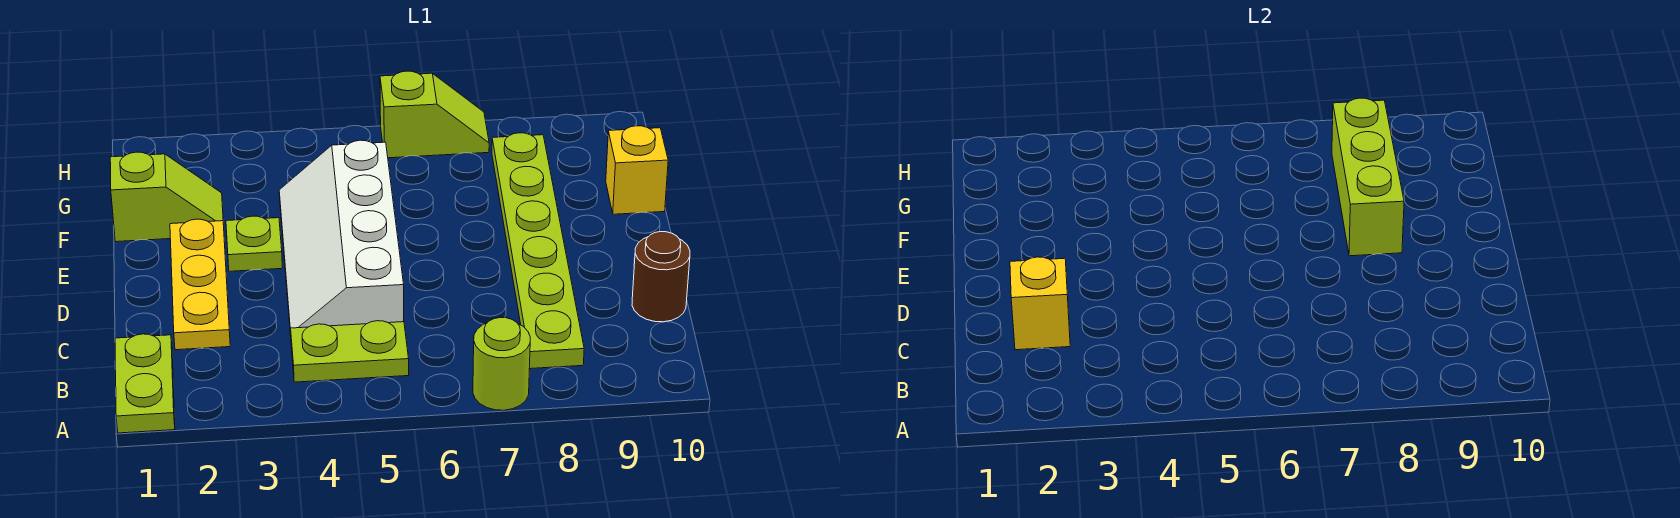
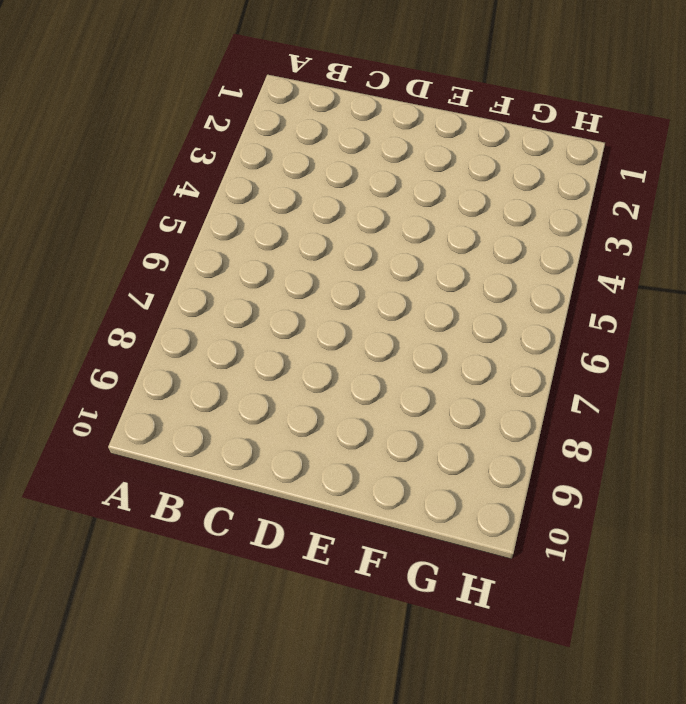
none -> lime plate A1:B1 level 1
none -> lime round brick A7 level 1
none -> lime plate B4:B5 level 1

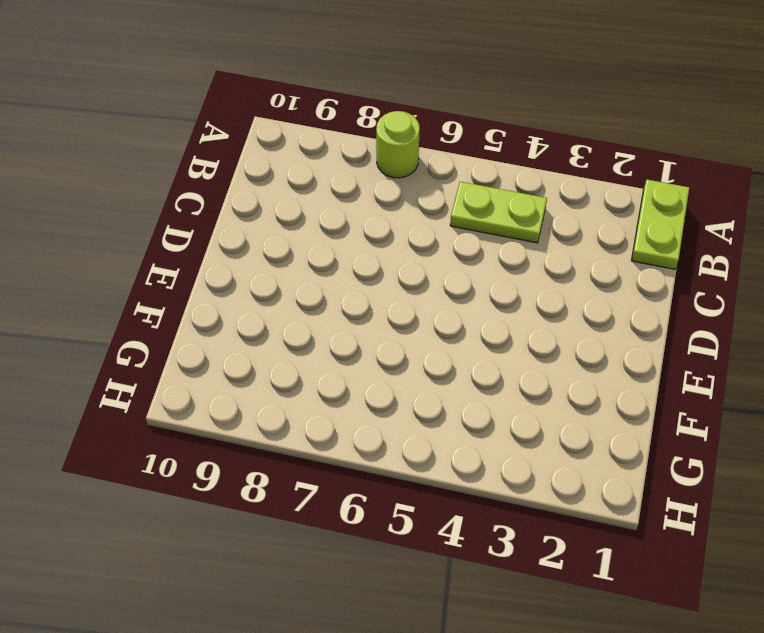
none -> lime plate B8:G8 level 1
none -> yellow plate C2:E2 level 1
none -> white slope C4:F5 level 1 top 5

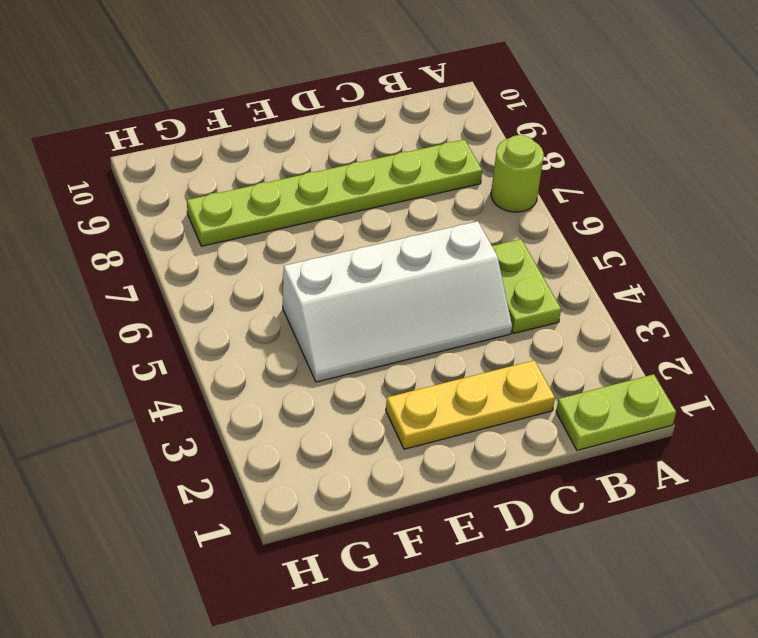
none -> brown round brick C10 level 1
none -> lime plate E3 level 1
none -> lime slope F1:F2 level 1 top 1

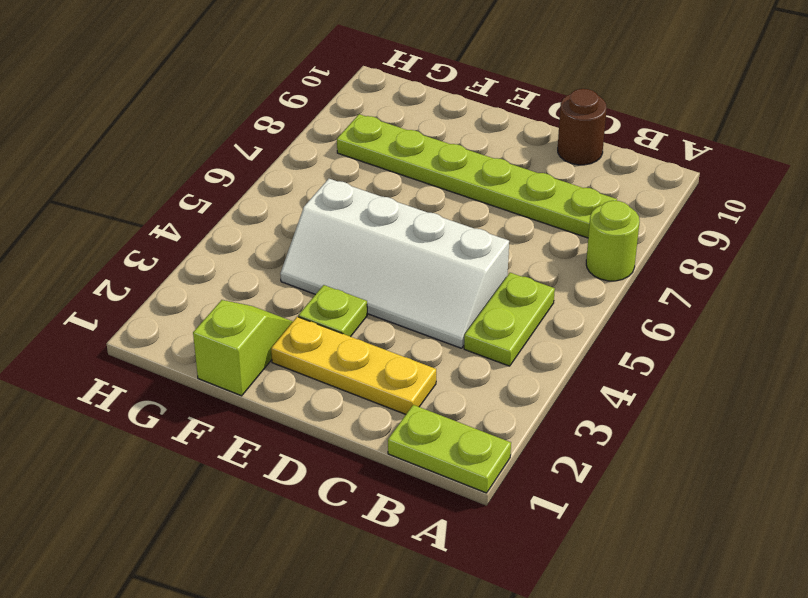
none -> yellow brick F10 level 1
none -> lime slope H6:H7 level 1 top 6
none -> yellow brick C2 level 2

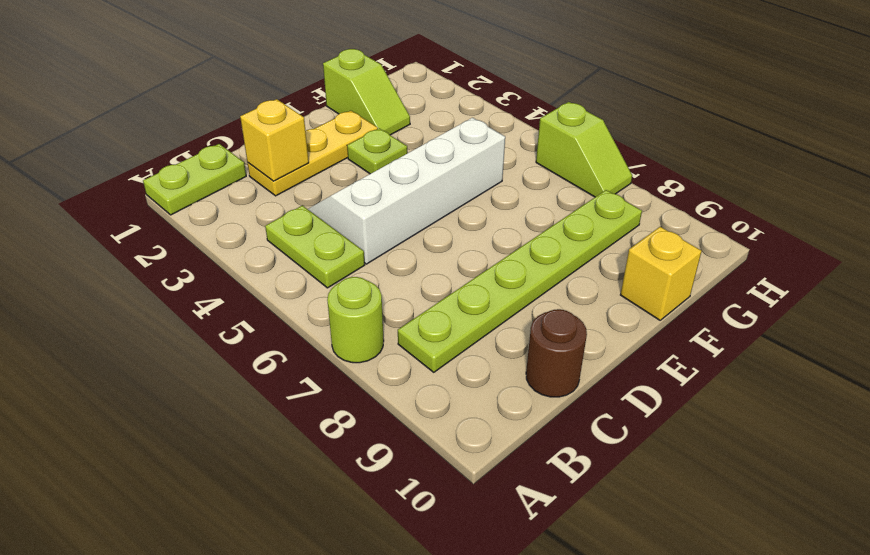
none -> lime brick E8:G8 level 2

